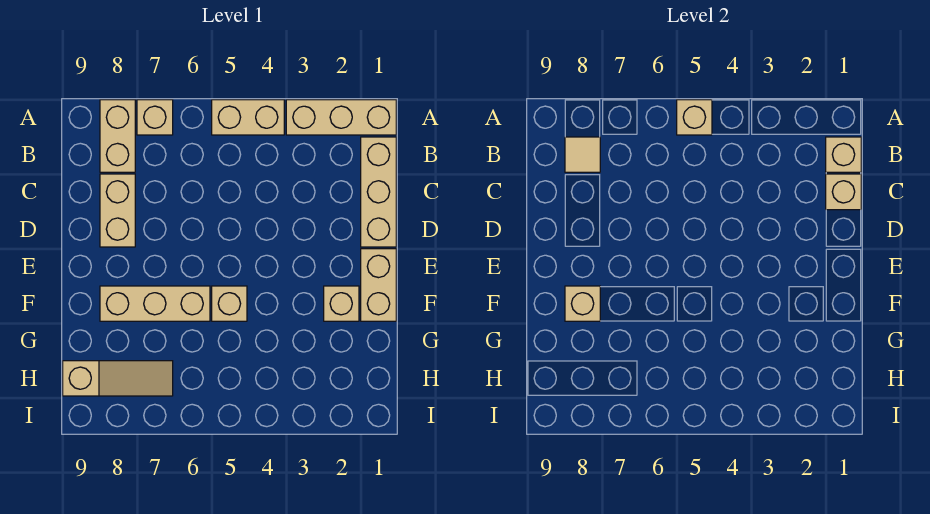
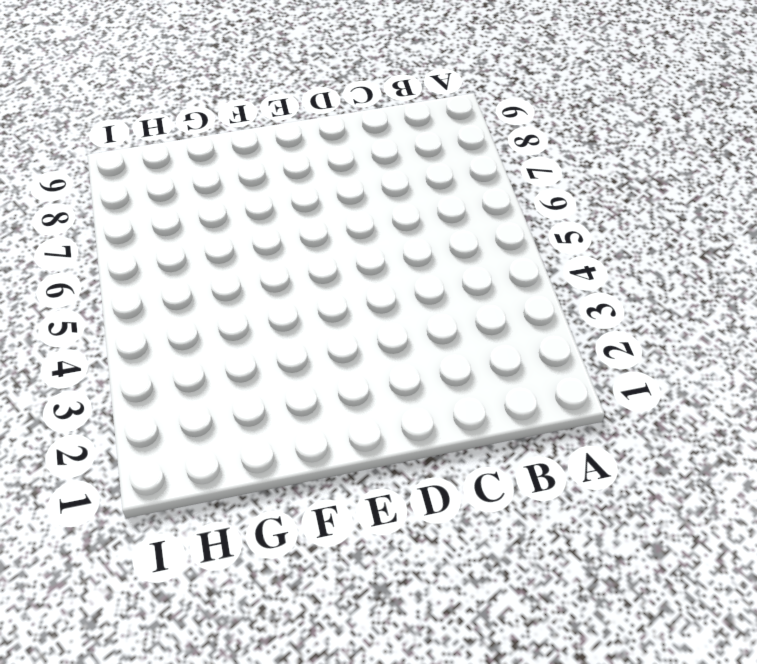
none -> tan brick A1:A3 level 1
none -> tan brick A4:A5 level 1
none -> tan brick A7 level 1

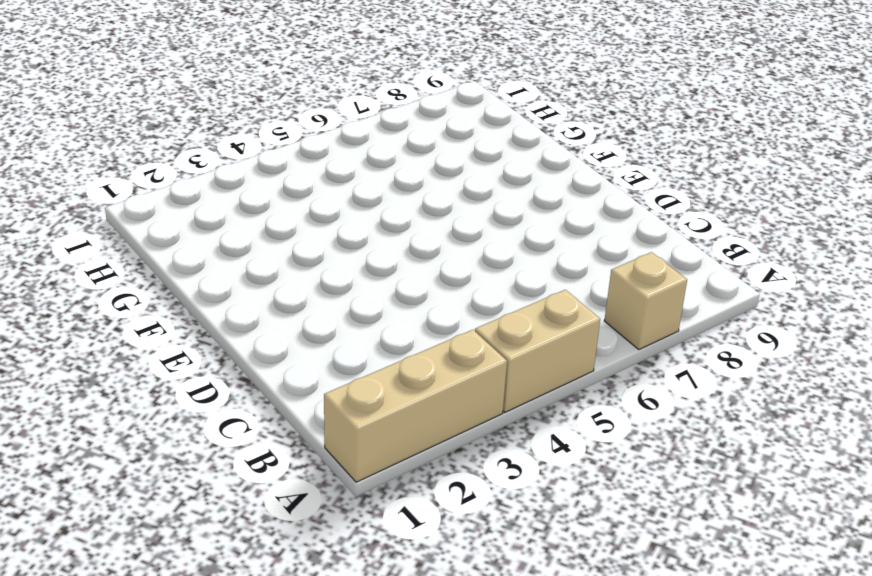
none -> tan brick A8:B8 level 1
none -> tan brick B1:D1 level 1
none -> tan brick C8:D8 level 1

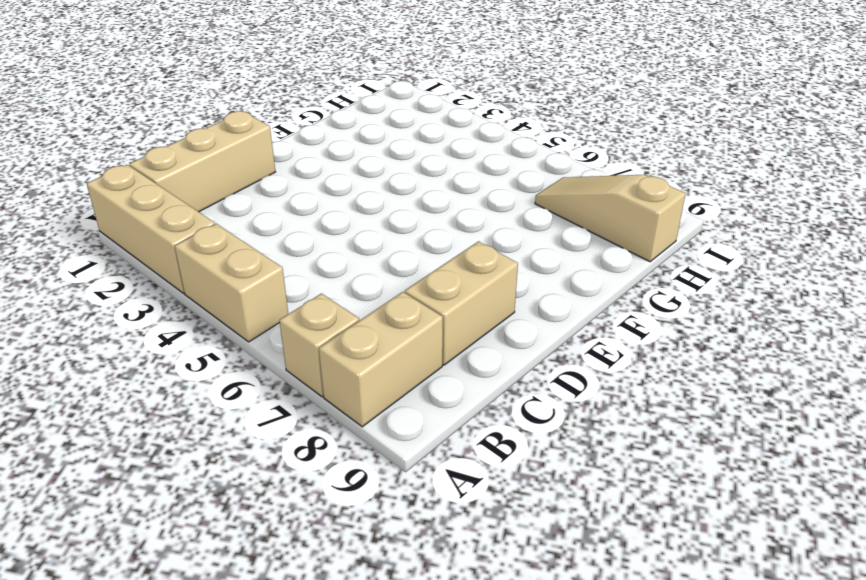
none -> tan brick E1:F1 level 1
none -> tan brick F2 level 1
none -> tan brick F5 level 1

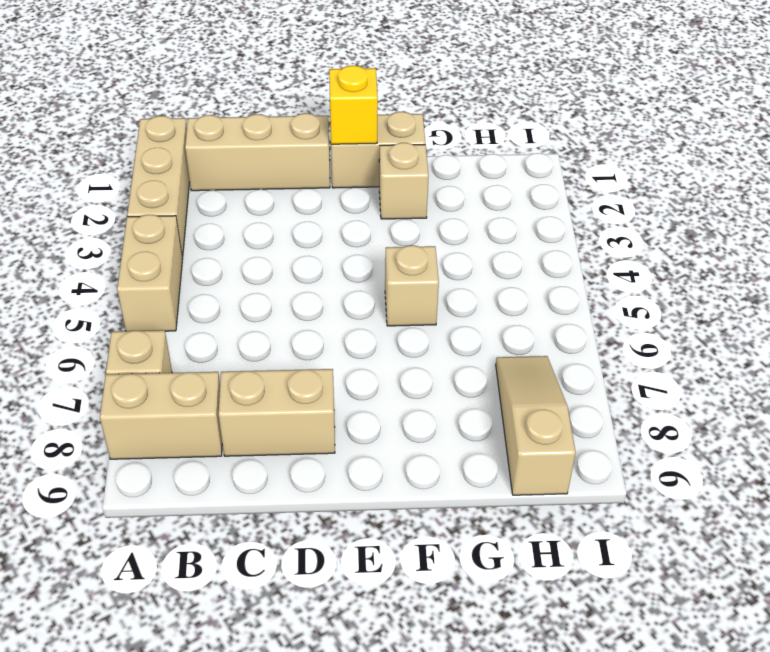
yellow brick E1 level 2 -> none
none -> tan brick F6:F8 level 1
none -> tan brick A5 level 2
none -> tan brick B1 level 2

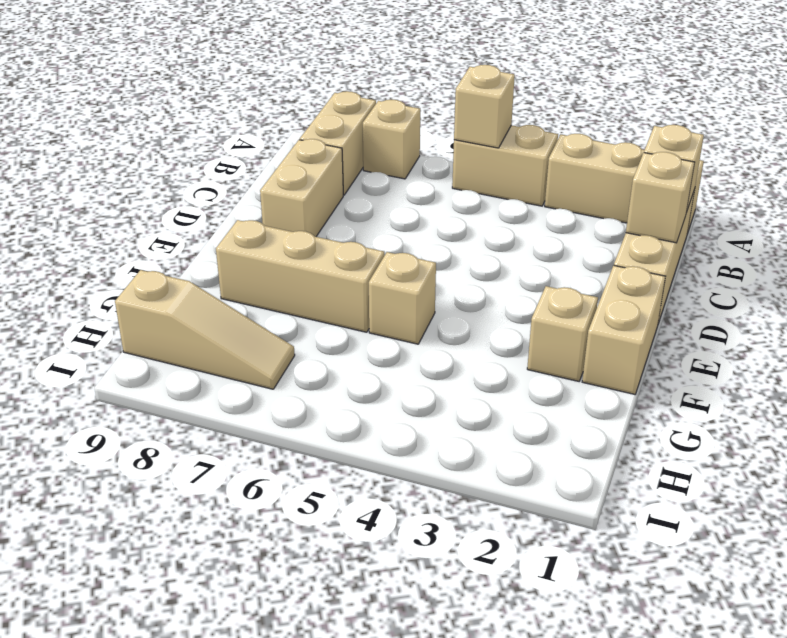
none -> tan tile B8 level 2
none -> tan brick F8 level 2

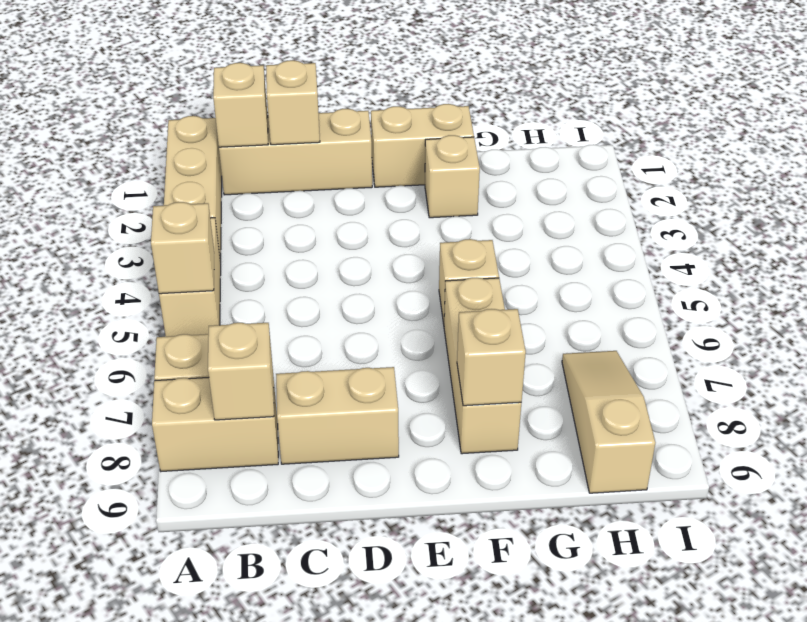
tan brick B8 level 2 -> tan tile B8 level 2

